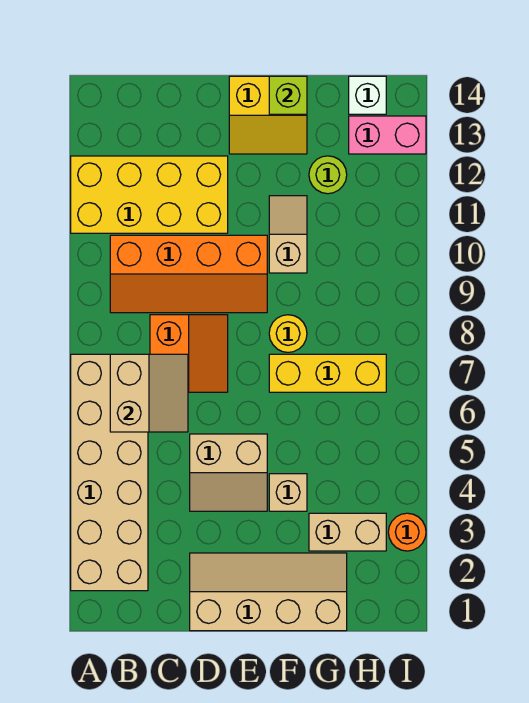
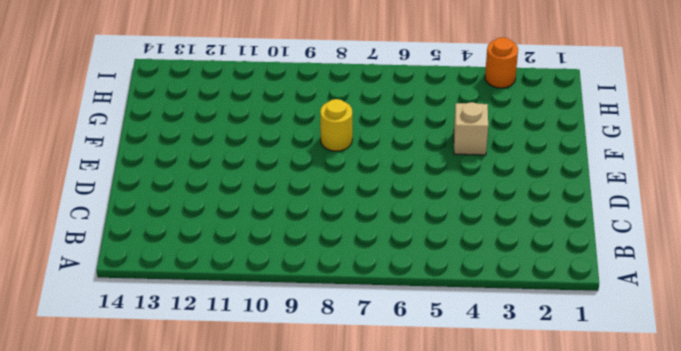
none -> tan brick A2:B7 level 1
none -> yellow brick A11:D12 level 1
none -> orange slope B9:E10 level 1 top 10

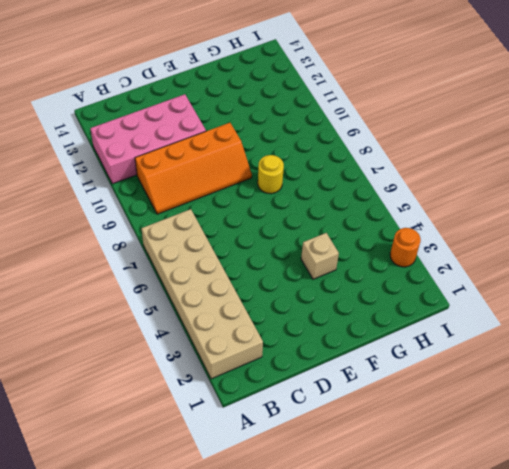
pink brick A11:D12 level 1 -> yellow brick A11:D12 level 1
none -> orange slope C7:D8 level 1 top C
none -> tan slope D1:G2 level 1 top 1
none -> tan slope D4:E5 level 1 top 5

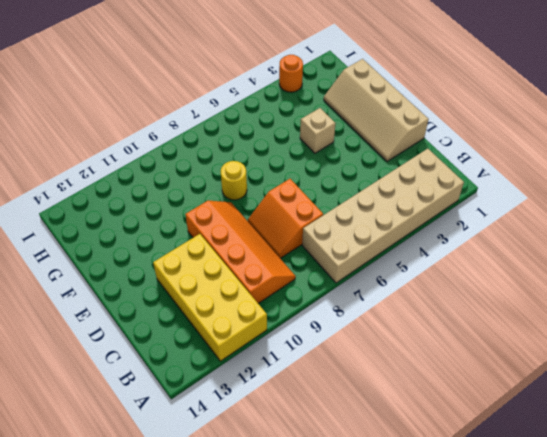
orange slope C7:D8 level 1 top 7 -> orange slope C7:D8 level 1 top C
none -> tan slope D4:E5 level 1 top 5
none -> yellow slope E13:F14 level 1 top 14
none -> yellow brick F7:H7 level 1

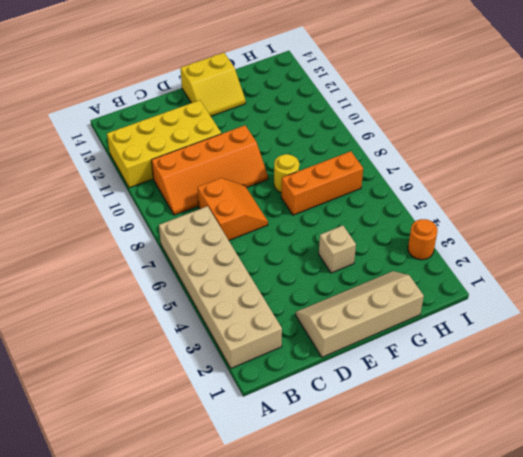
orange brick F7:H7 level 1 -> yellow brick F7:H7 level 1
none -> tan slope D4:E5 level 1 top 5
none -> tan slope F10:F11 level 1 top 10
none -> tan brick G3:H3 level 1

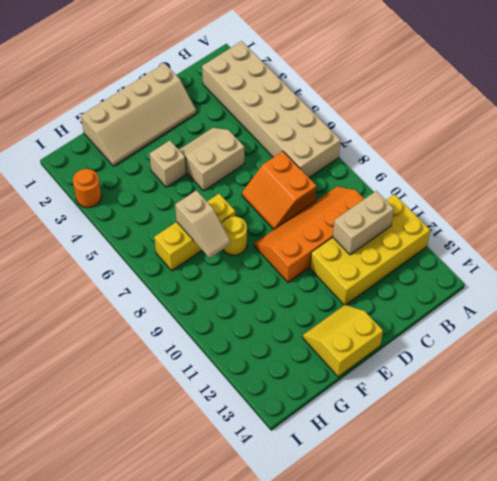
tan brick B11:C11 level 2 -> tan brick G3:H3 level 1
tan slope G7:G8 level 2 top 7 -> tan slope F10:F11 level 1 top 10
none -> lime round brick G12 level 1
none -> pink brick H13:I13 level 1
none -> white brick H14 level 1

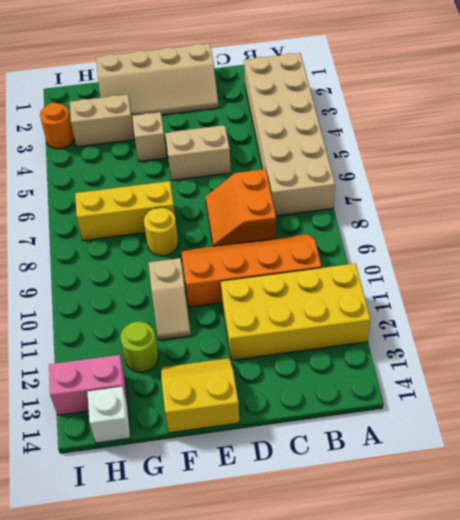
none -> tan slope B6:C7 level 2 top B
none -> lime brick F14 level 2

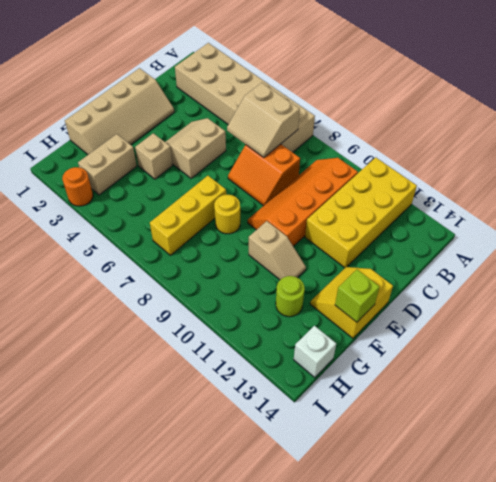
none -> pink brick H13:I13 level 1

